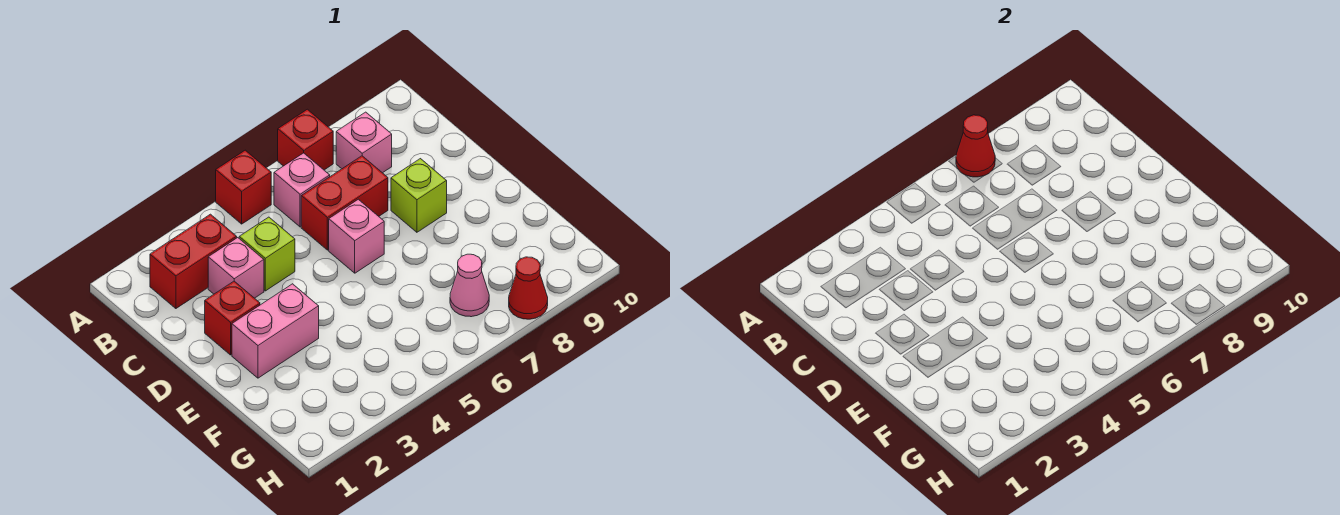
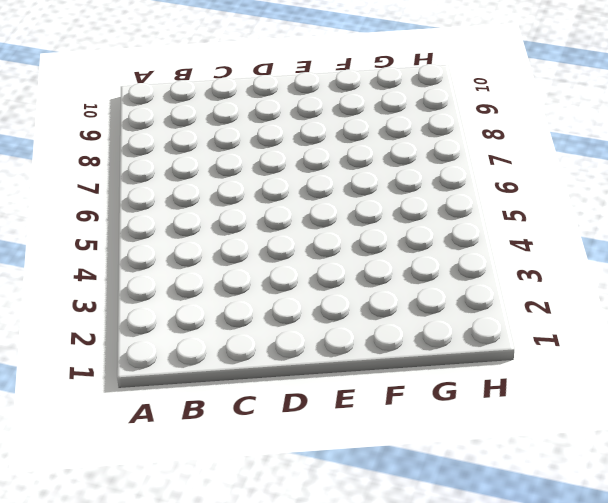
none -> red brick A5 level 1
none -> red brick A7 level 1
none -> red brick B2:B3 level 1

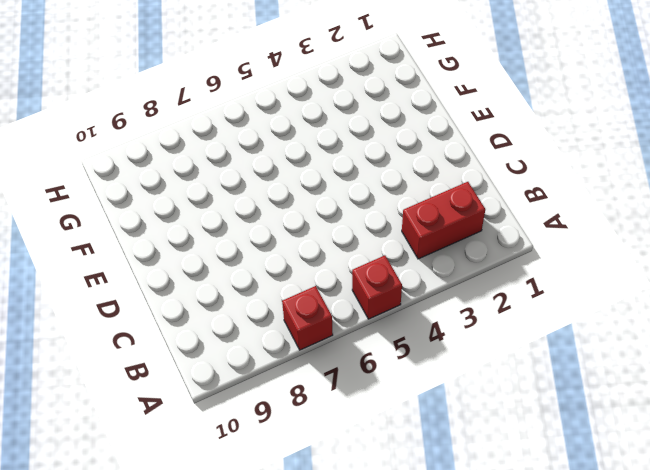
none -> pink brick B6 level 1
none -> pink brick B8 level 1
none -> pink brick C3 level 1

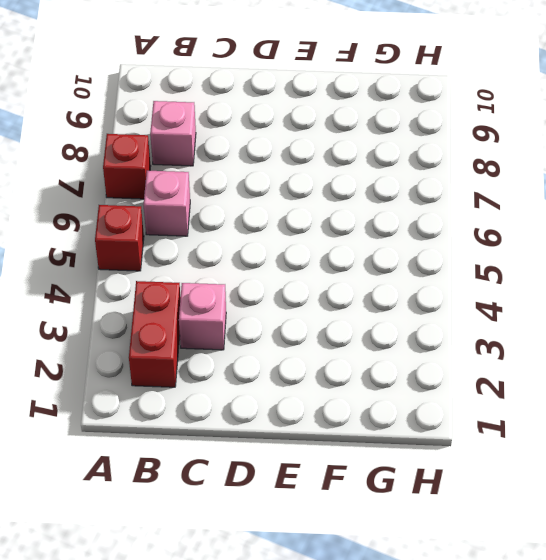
none -> lime brick C4 level 1
none -> red brick C6:C7 level 1
none -> red brick D2 level 1

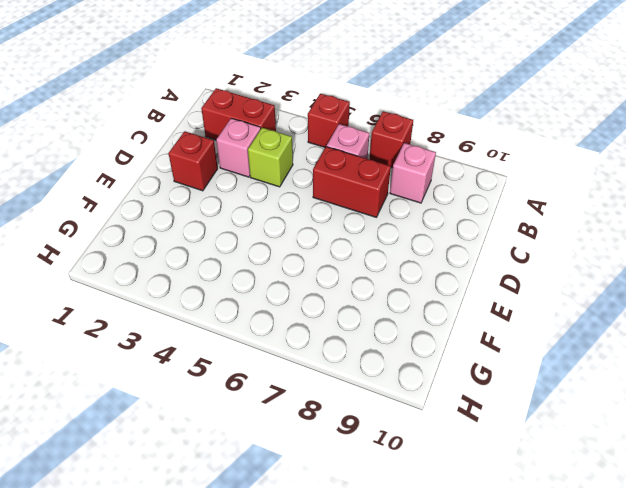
none -> pink brick D6 level 1
none -> lime brick D8 level 1
none -> pink brick E2:E3 level 1

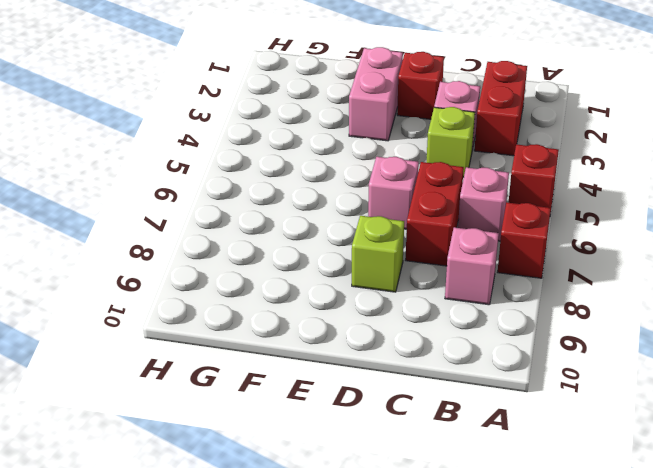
none -> pink cone G7 level 1
none -> red cone H8 level 1
none -> red cone A7 level 2

